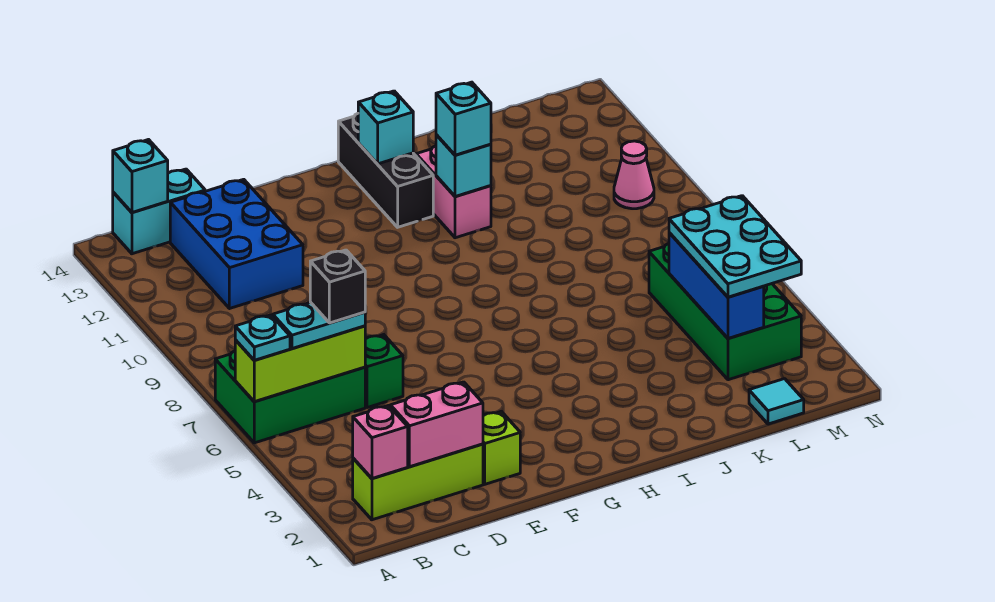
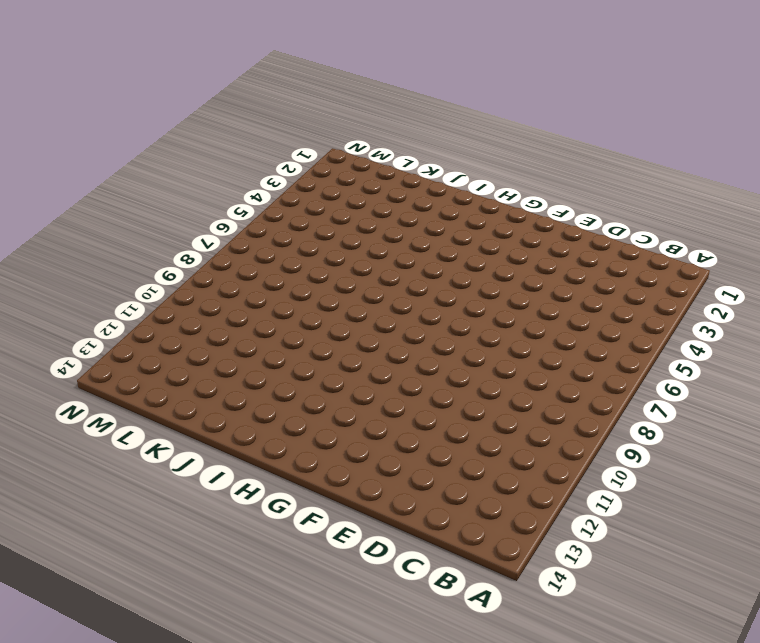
none -> green brick A6:C7 level 1
none -> lime brick B2:D2 level 1
none -> cyan brick B14:C14 level 1

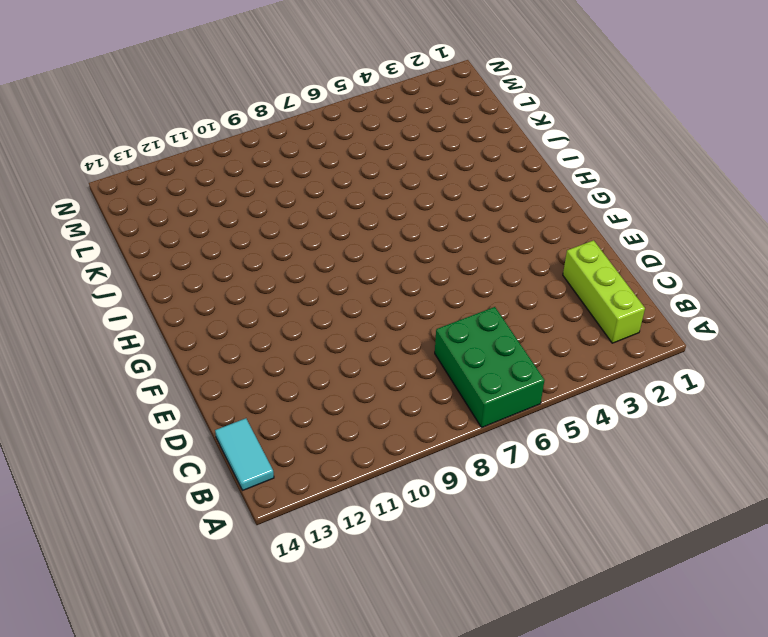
cyan tile B14:C14 level 1 -> cyan brick B14:C14 level 1
none -> blue brick C11:D13 level 1
none -> green brick D6 level 1
none -> lime brick E2 level 1

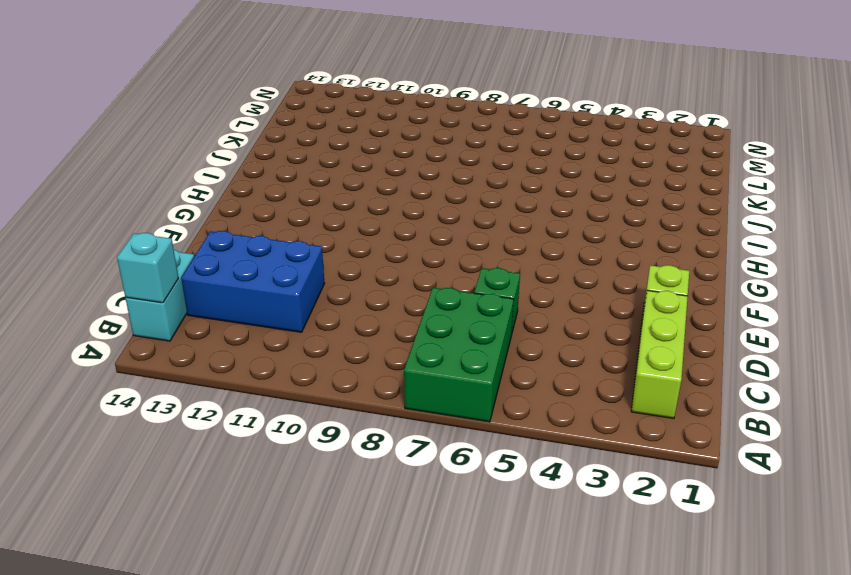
none -> black brick H12:H14 level 1
none -> pink brick I11:I12 level 1
none -> cyan tile L1 level 1

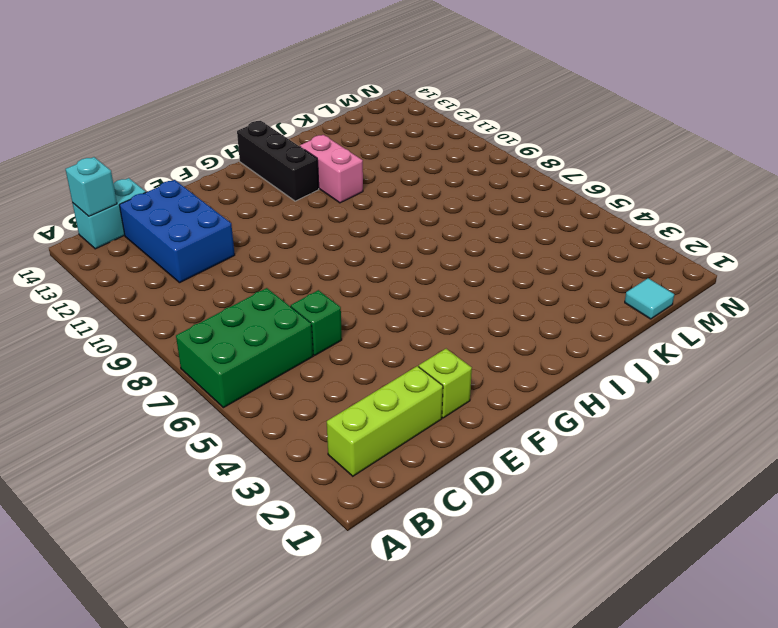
none -> green brick L3:M6 level 1
none -> pink cone M10 level 1
none -> lime brick A6:C6 level 2

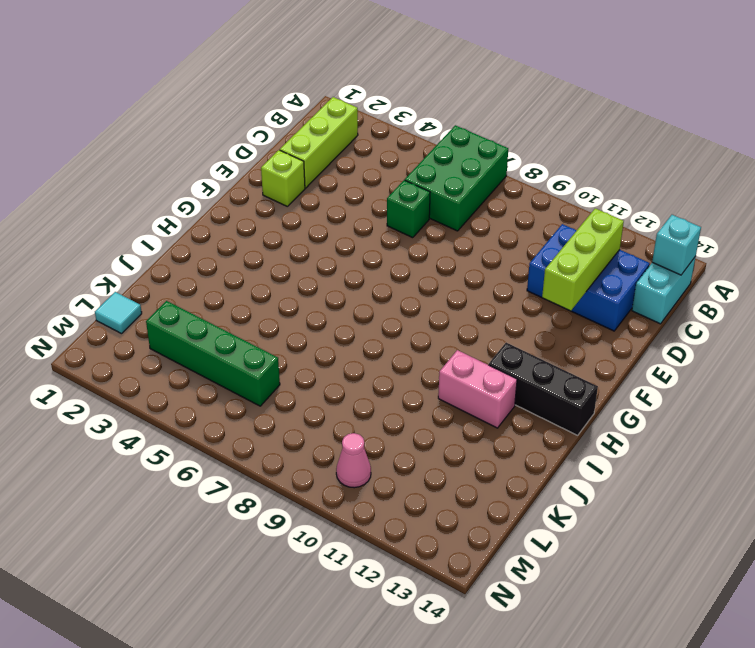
lime brick C12:E12 level 2 -> lime brick A6:C6 level 2
green brick L3:L6 level 1 -> green brick L3:M6 level 1
none -> pink brick B2 level 2
none -> pink brick C2:D2 level 2
none -> cyan brick H13 level 2

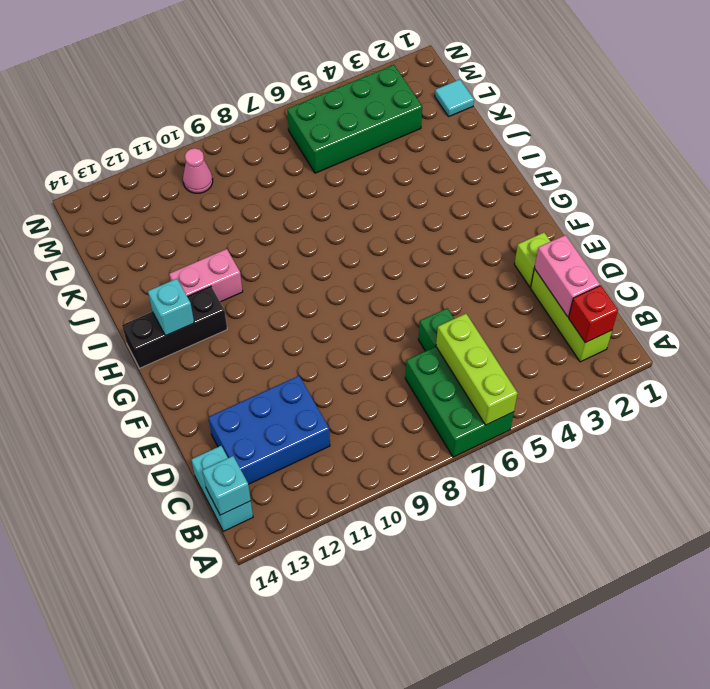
red brick B2 level 2 -> pink brick B2 level 2
none -> cyan brick I11 level 2
none -> blue brick L3:L5 level 2
none -> cyan plate A6 level 3

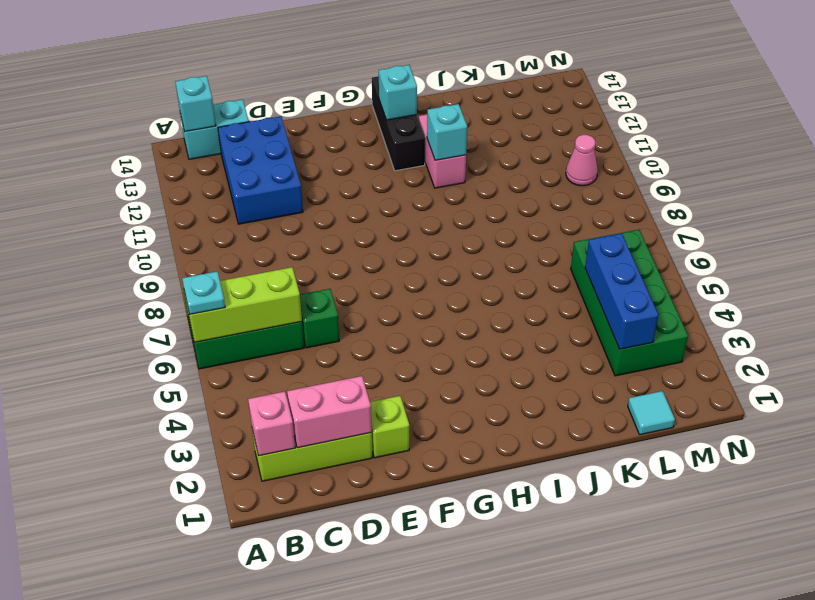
none -> cyan plate B6:C6 level 3
none -> cyan brick I11 level 3
none -> cyan plate L3:M5 level 3

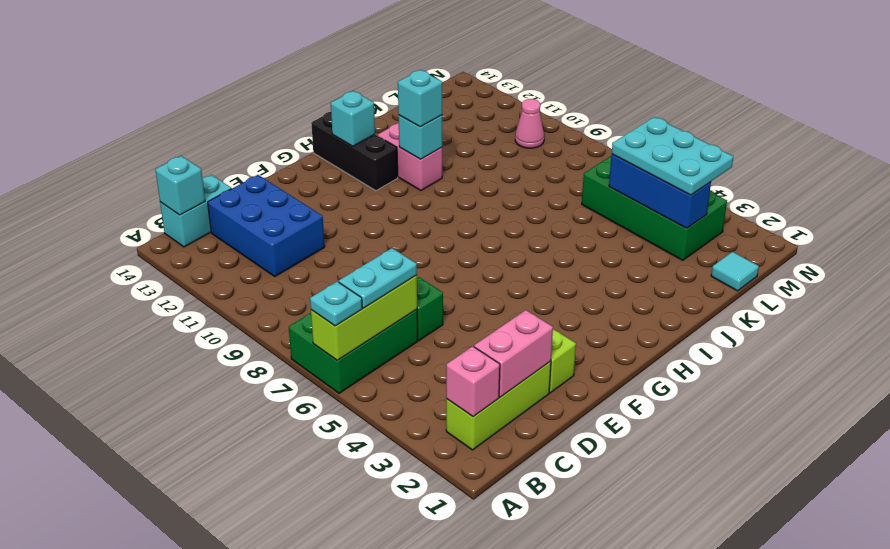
none -> black brick C6 level 4

